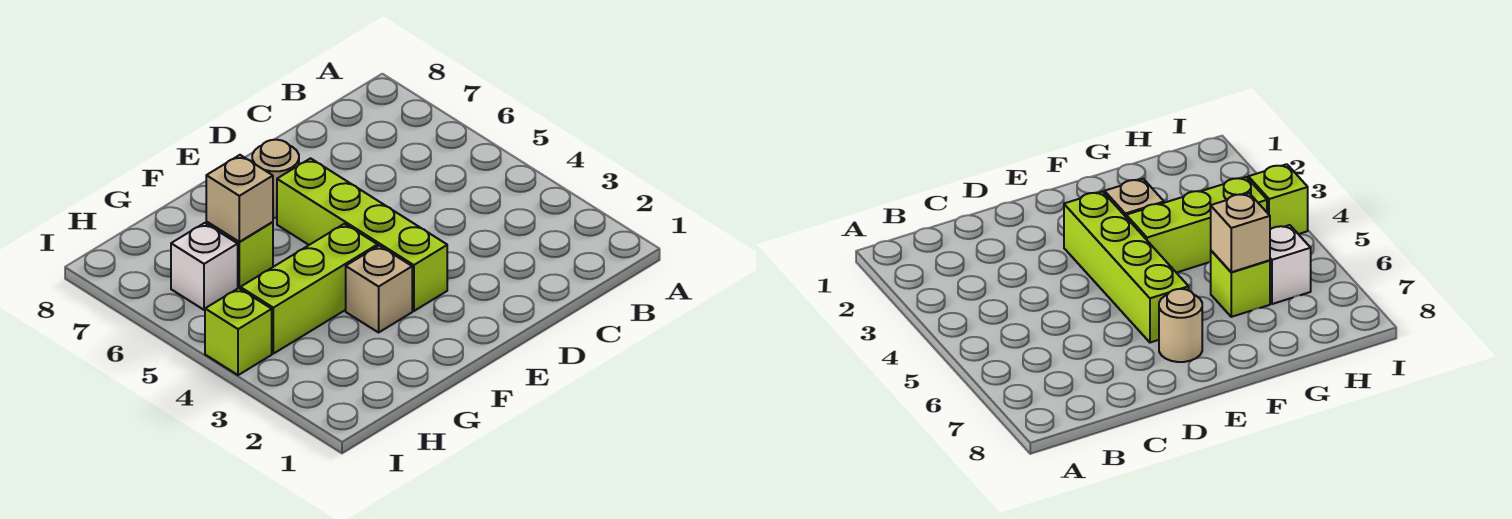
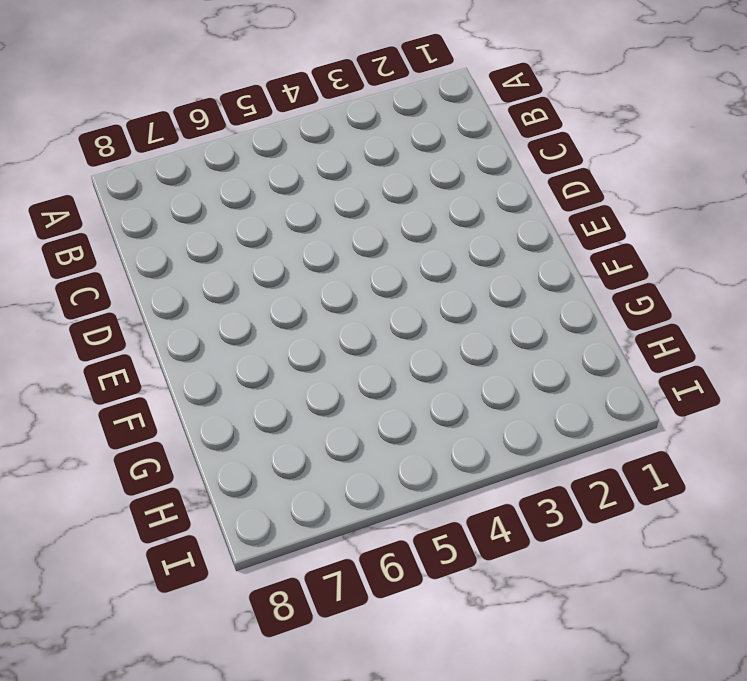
none -> lime brick E3:E6 level 1
none -> tan round brick E7 level 1

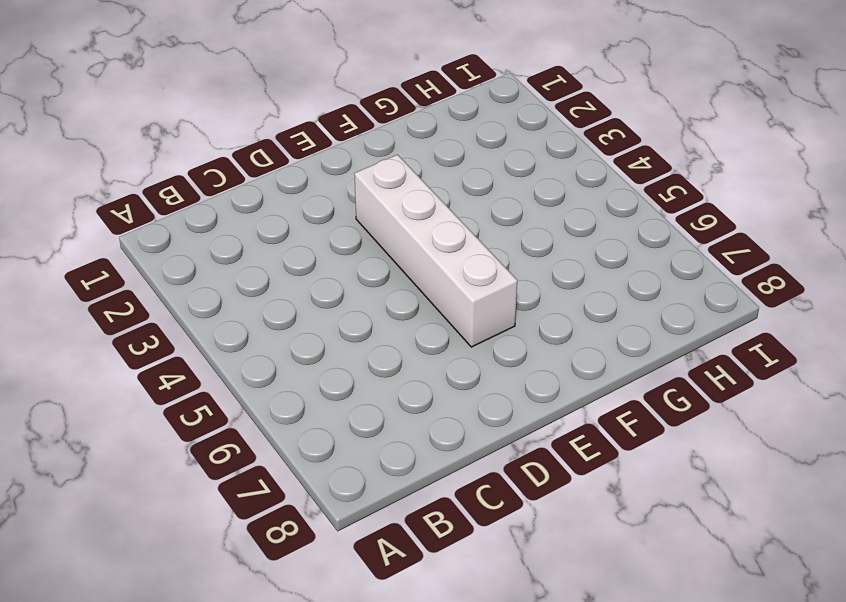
white brick E3:E6 level 1 -> lime brick E3:E6 level 1
none -> tan round brick E7 level 1
none -> tan brick F3 level 1

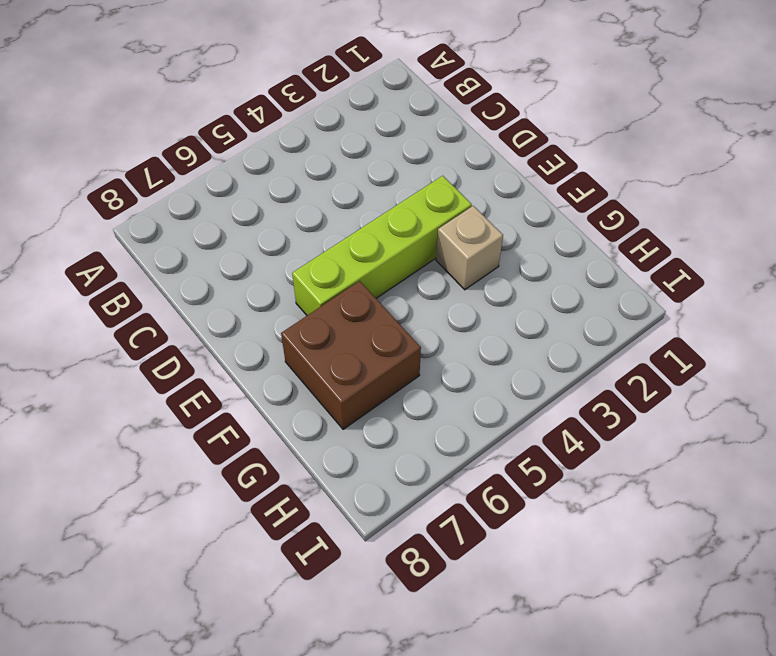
brown brick F6:G7 level 1 -> lime brick G6 level 1
none -> tan round brick E7 level 1
none -> lime brick F4:H4 level 1

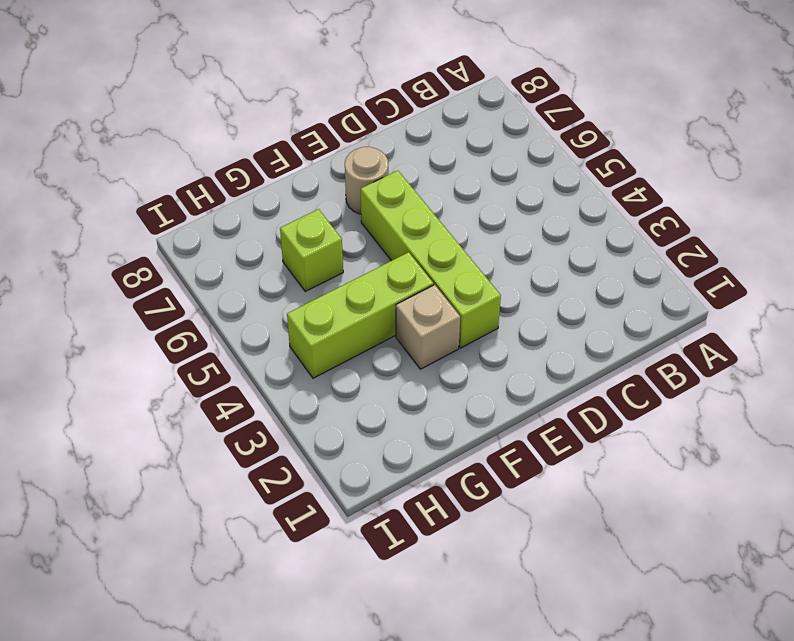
none -> white brick H6 level 1
none -> lime brick I4 level 1

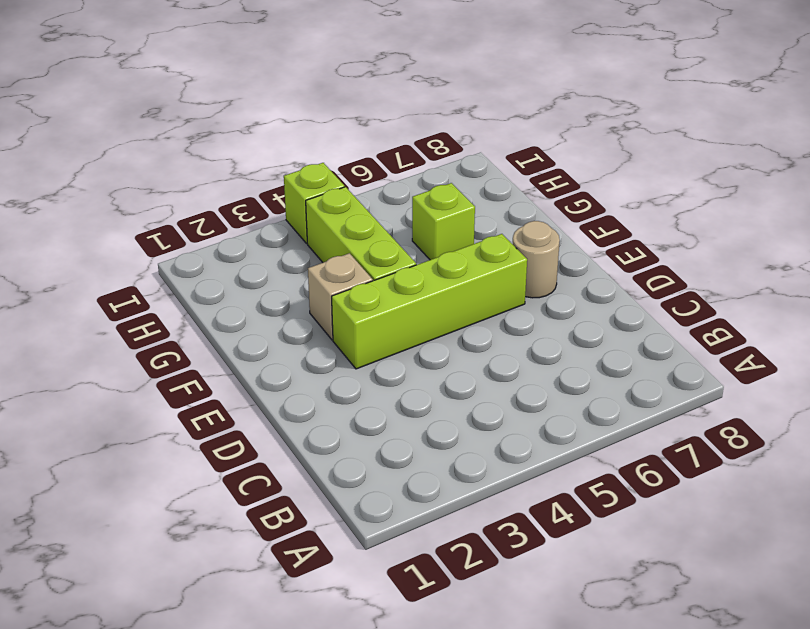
none -> white brick H6 level 1
none -> tan brick G6 level 2

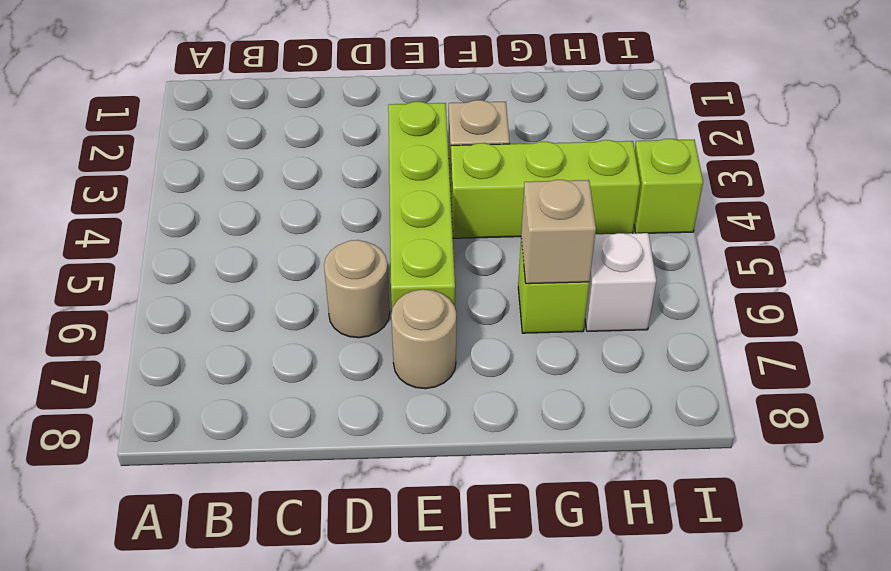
tan round brick D6 level 1 -> none

